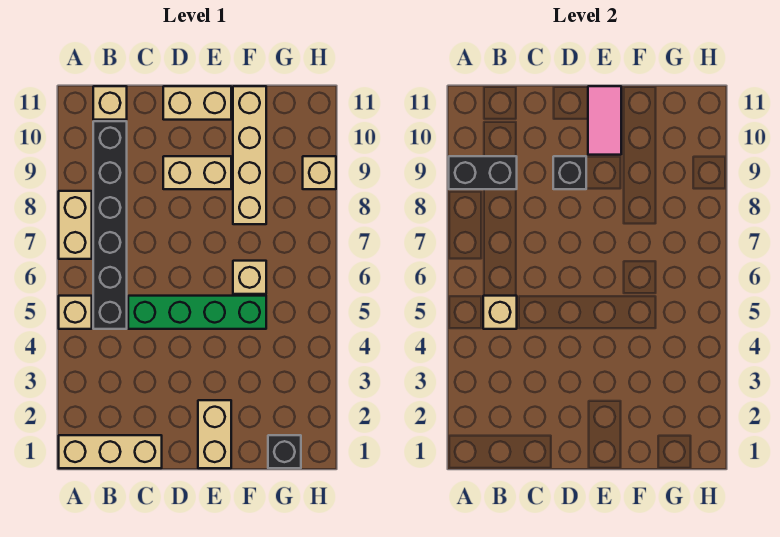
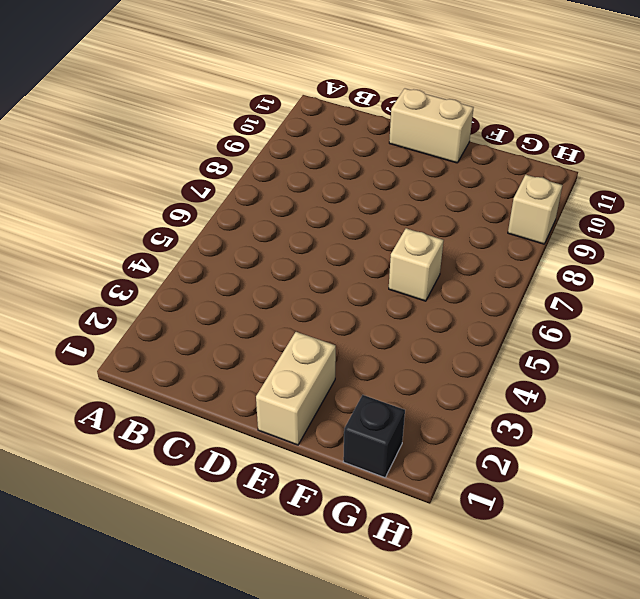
none -> tan brick A1:C1 level 1
none -> tan brick A5 level 1
none -> tan brick A7:A8 level 1

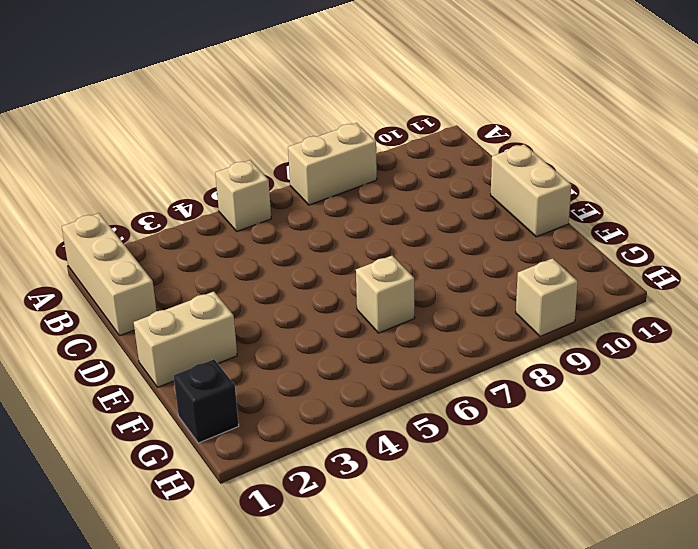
none -> black brick B5:B10 level 1
none -> tan brick B11 level 1
none -> green brick C5:F5 level 1

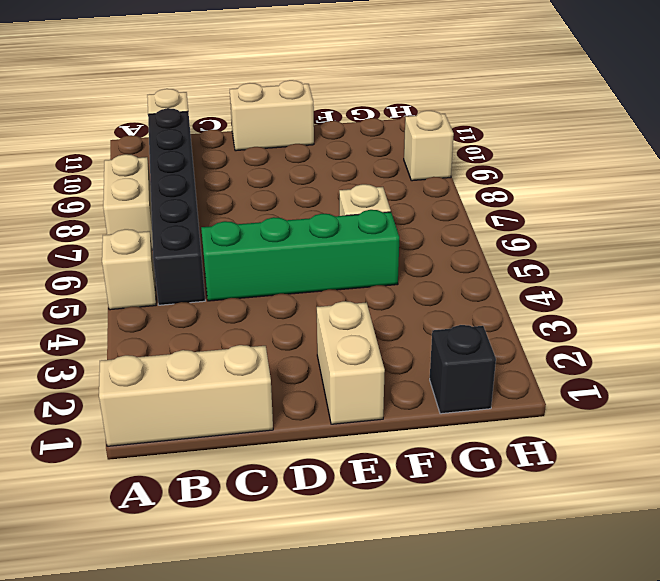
none -> tan brick D9:E9 level 1
none -> tan brick F8:F11 level 1
none -> black brick A9:B9 level 2

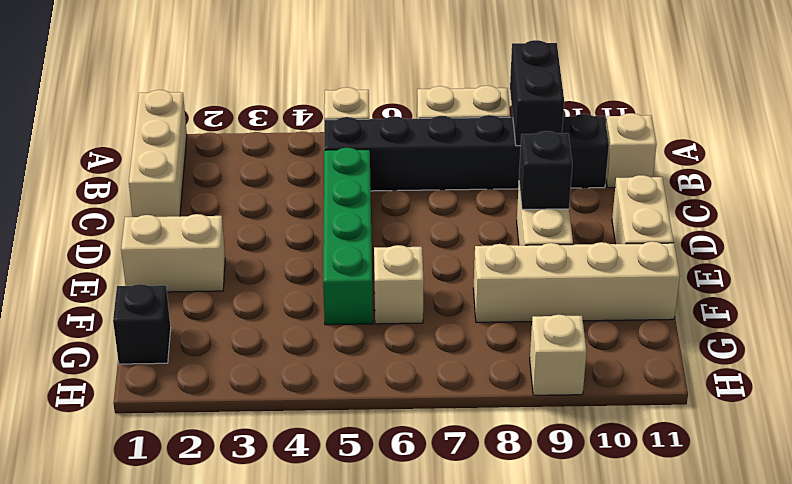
none -> tan brick B5 level 2
none -> pink tile E10:E11 level 2

